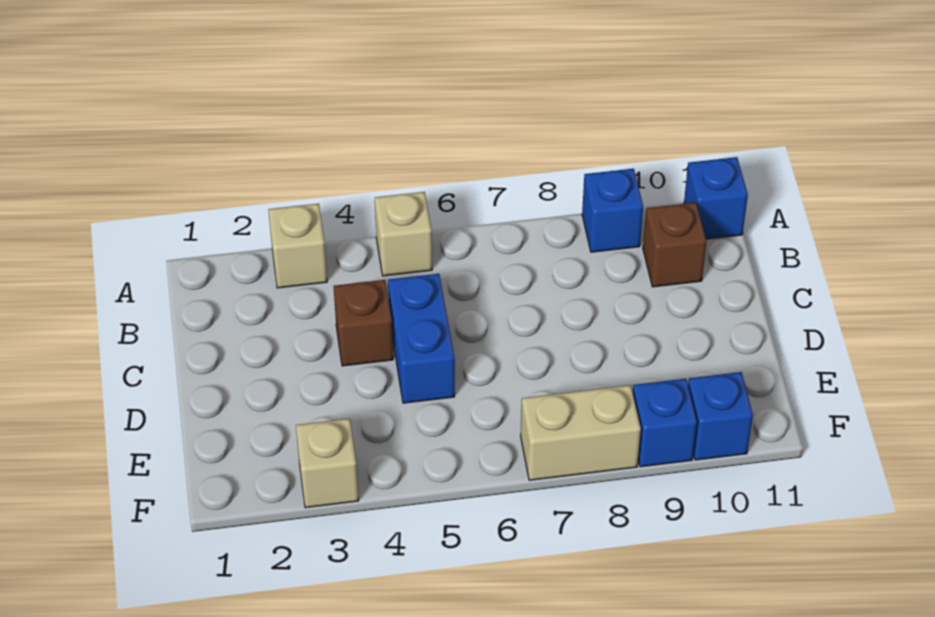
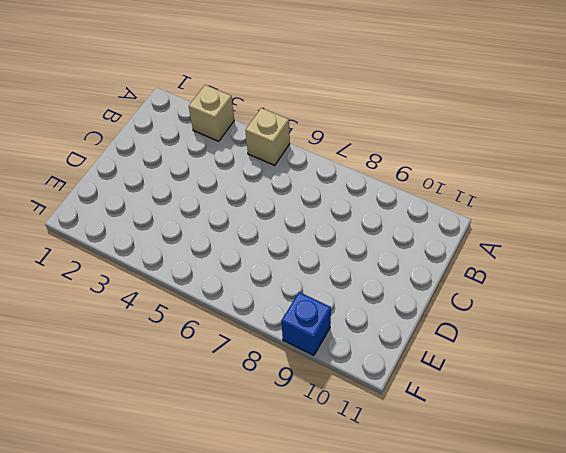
none -> blue brick A9 level 1
none -> blue brick A11 level 1

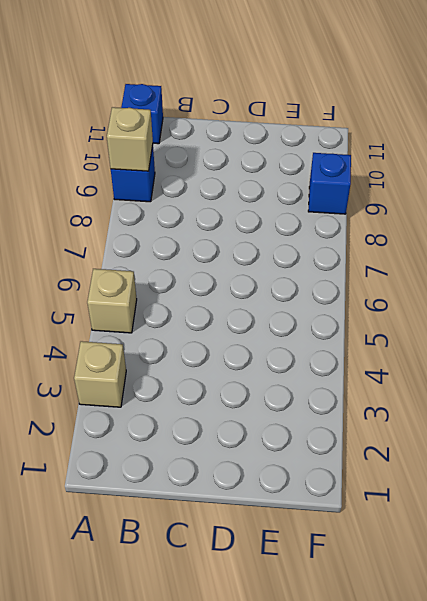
tan brick A9 level 2 -> tan brick F3 level 1
none -> brown brick B10 level 1
none -> brown brick C4 level 1

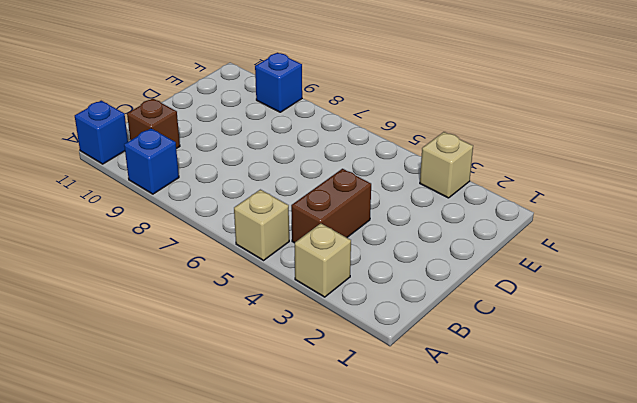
brown brick B4:C4 level 1 -> brown brick C4 level 1
none -> blue brick C5:D5 level 1
none -> tan brick F7:F8 level 1

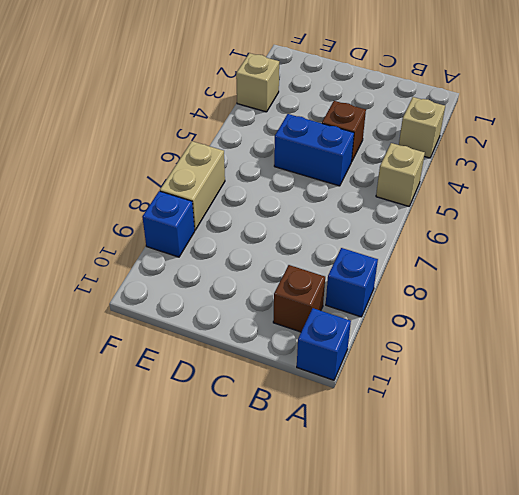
none -> blue brick F10 level 1

